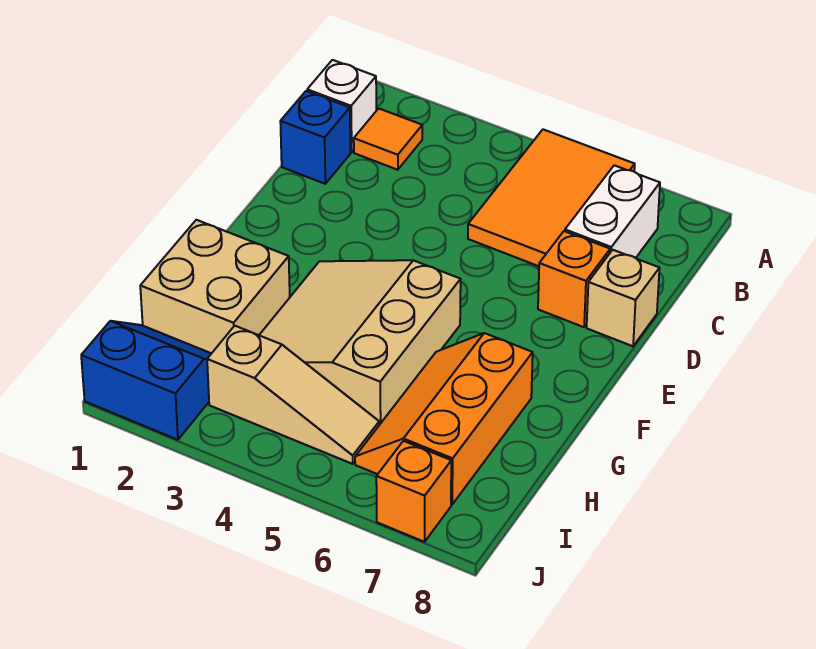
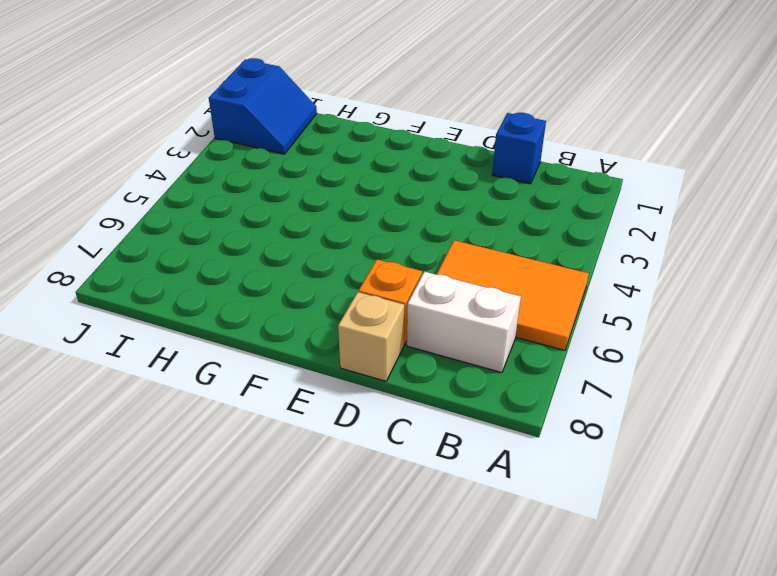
none -> white brick B1 level 1
none -> orange tile B2 level 1
none -> tan slope F3:H5 level 1 top 5

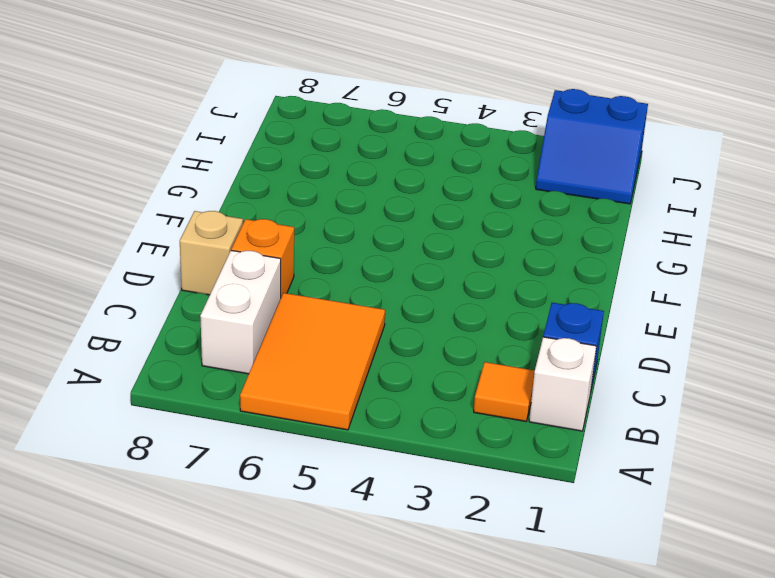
none -> tan slope F3:H5 level 1 top 5
none -> tan brick G1:H2 level 1
none -> orange slope G6:I7 level 1 top 7

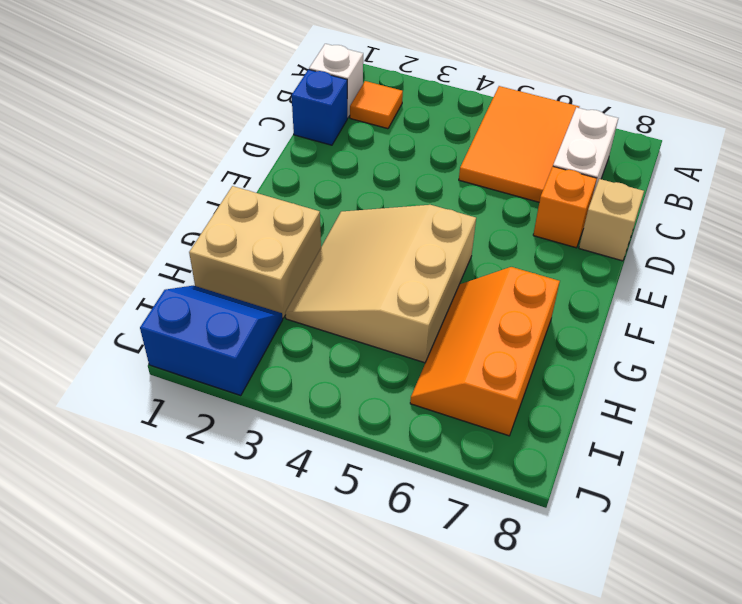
none -> tan slope I3:I5 level 1 top 3
none -> orange brick J7 level 1

